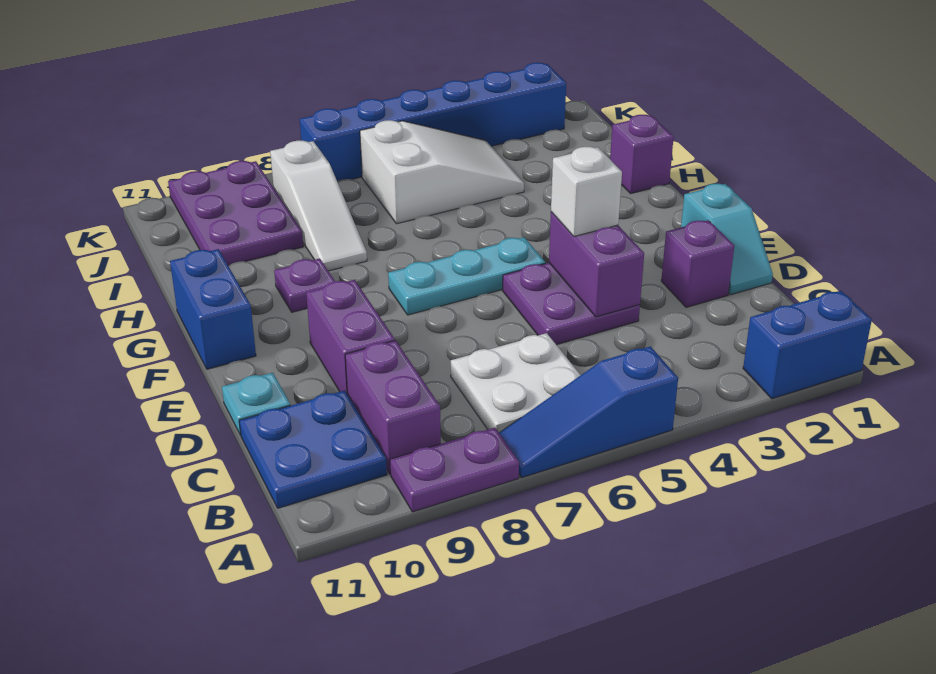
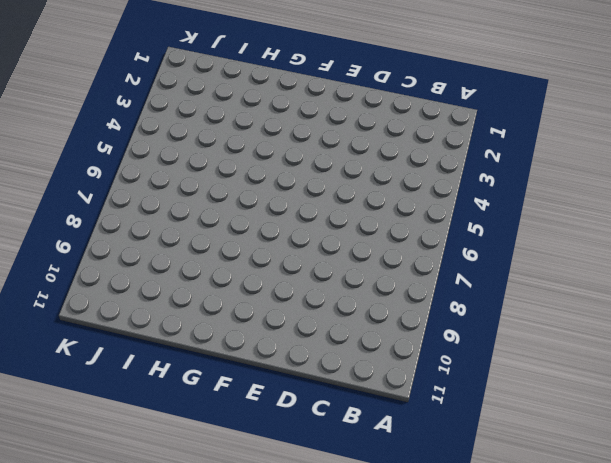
none -> blue brick A1:A2 level 1
none -> blue slope A5:A7 level 1 top 5
none -> purple plate A8:A9 level 1

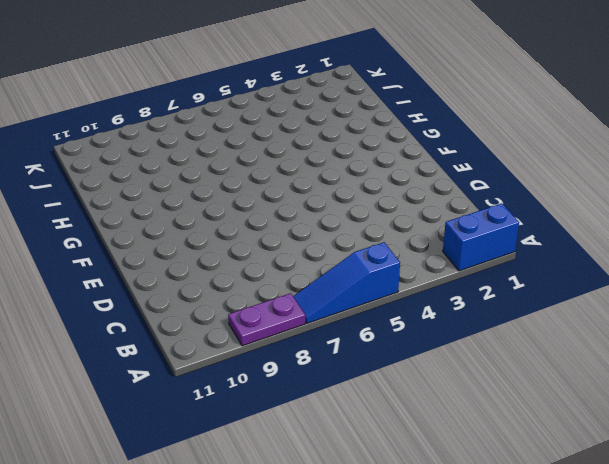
none -> white plate B6:C7 level 1
none -> purple brick B9:C9 level 1
none -> blue plate B10:C11 level 1

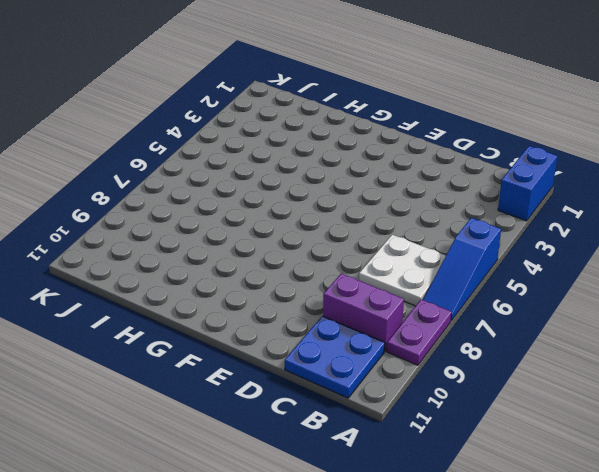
none -> cyan slope D1:E1 level 1 top E
none -> purple brick D2 level 1
none -> purple plate D4:E5 level 1

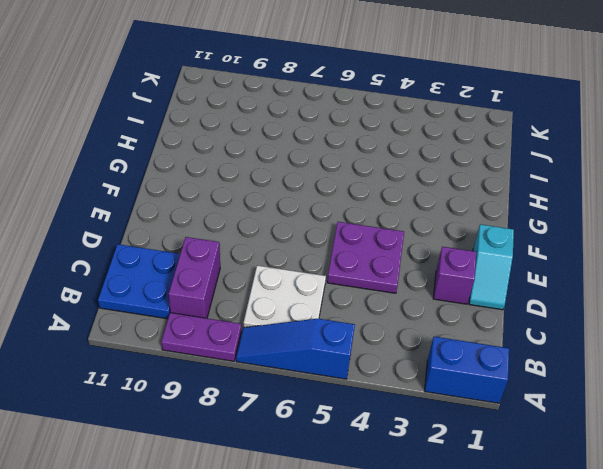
none -> purple brick D9:E9 level 1
none -> cyan plate D11 level 1
none -> cyan plate F5:F7 level 1

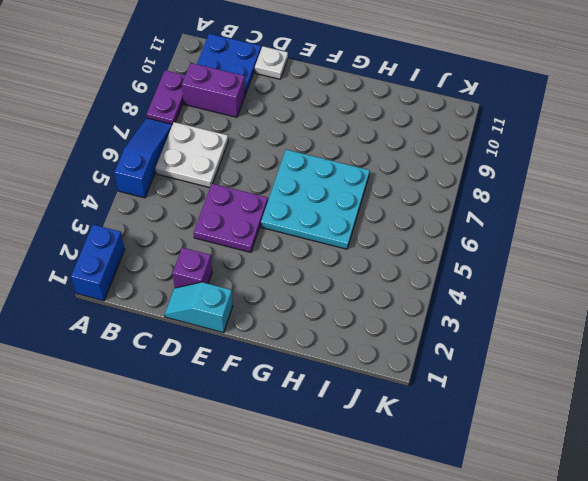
white plate D11 level 1 -> cyan plate D11 level 1
cyan plate F5:H7 level 1 -> cyan plate F5:F7 level 1
none -> purple brick D9:E9 level 1
none -> blue brick F11:G11 level 1
none -> purple plate G9 level 1

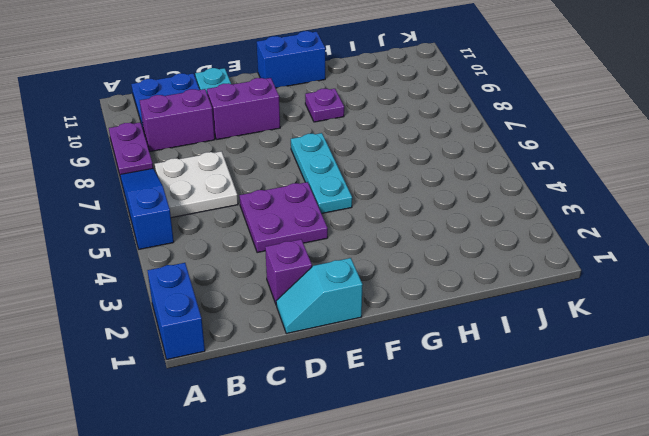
none -> purple brick H1 level 1
none -> white slope H8:J8 level 1 top J
none -> white slope I4:J6 level 1 top 6

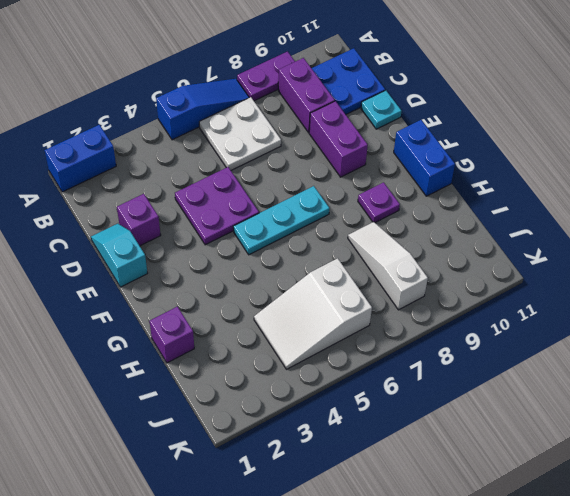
none -> purple plate I9:K10 level 1
none -> blue brick K2:K7 level 1
none -> purple brick D4:E4 level 2

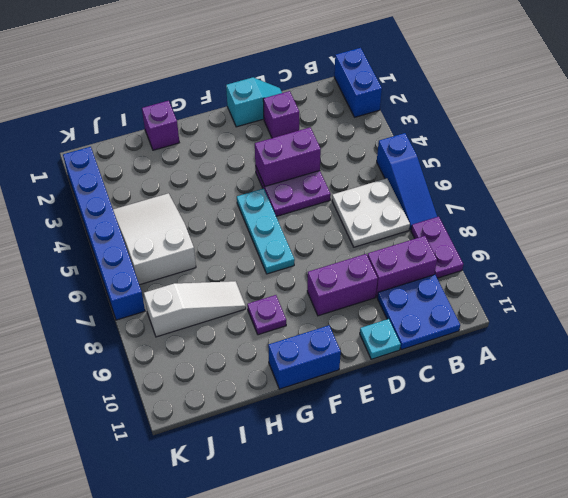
none -> purple plate I9:K10 level 1
none -> white brick E4 level 3

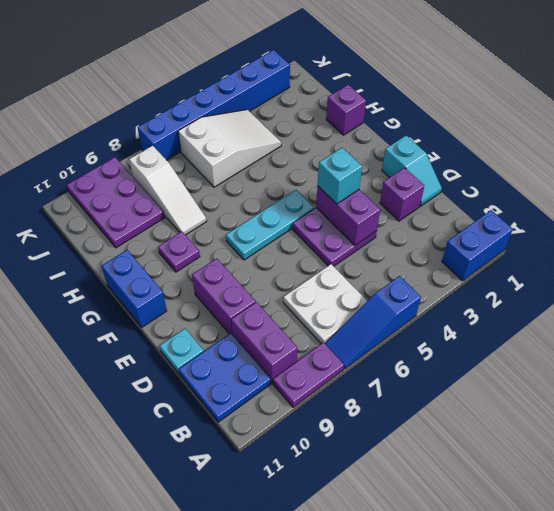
cyan brick E4 level 3 -> white brick E4 level 3

